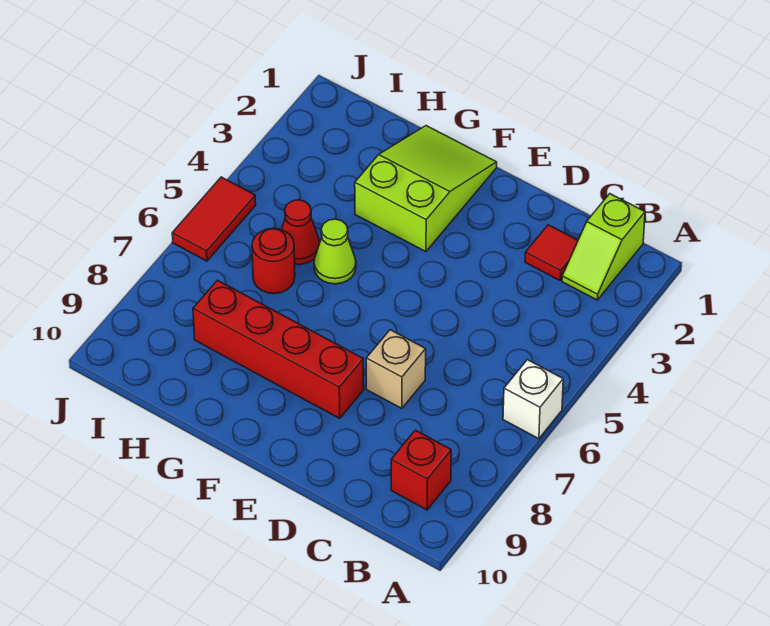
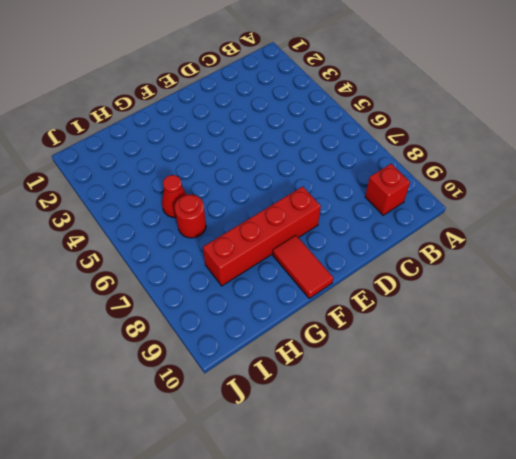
red tile F9:F10 level 1 -> red tile J5:J6 level 1
none -> white brick A6 level 1
none -> lime slope B1:B2 level 1 top 1

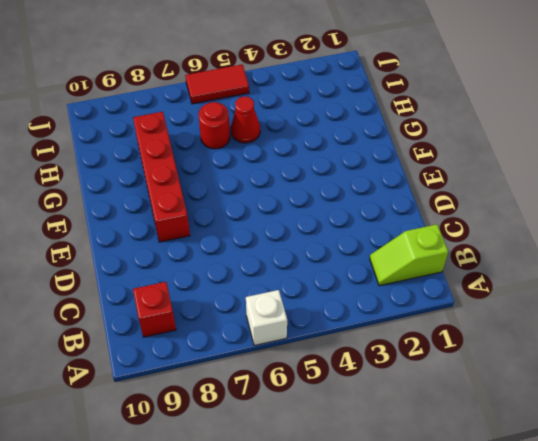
none -> red tile C2 level 1
none -> tan brick D7 level 1

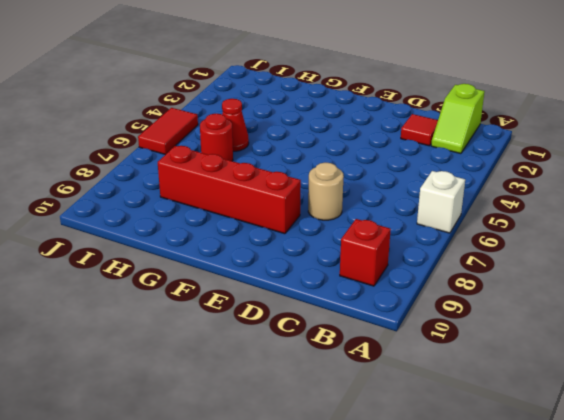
tan round brick D7 level 1 -> tan brick D7 level 1
none -> lime slope F1:G3 level 1 top 3
none -> lime cone G5 level 1

